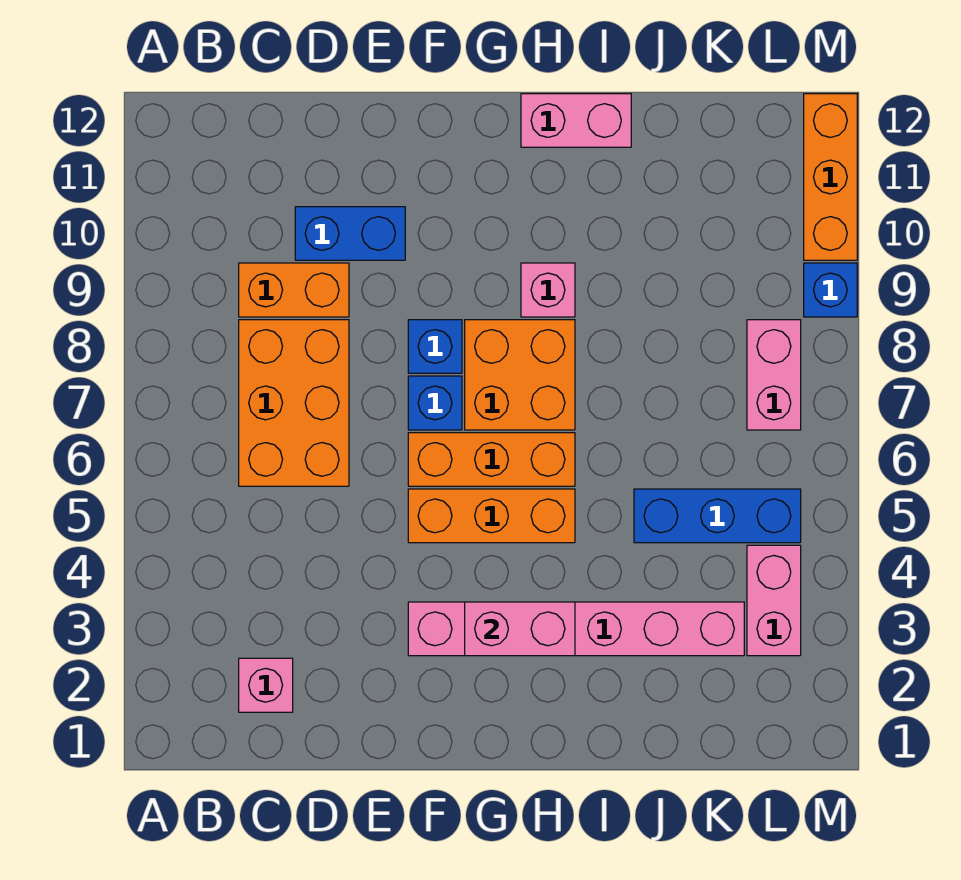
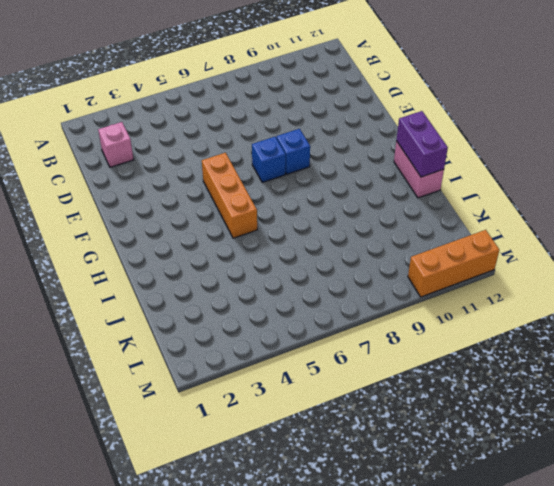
purple brick H12:I12 level 2 -> none
none -> orange brick C6:D8 level 1
none -> orange brick C9:D9 level 1
none -> blue brick D10:E10 level 1

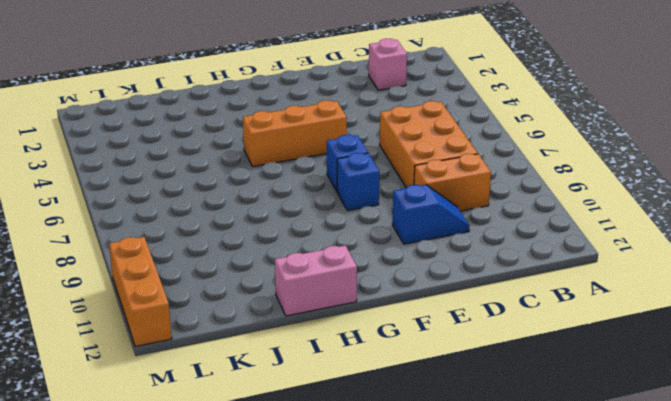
blue slope D10:E10 level 1 top E -> blue brick D10:E10 level 1
none -> pink brick F3:K3 level 1
none -> orange brick F6:H6 level 1
none -> orange brick G7:H8 level 1

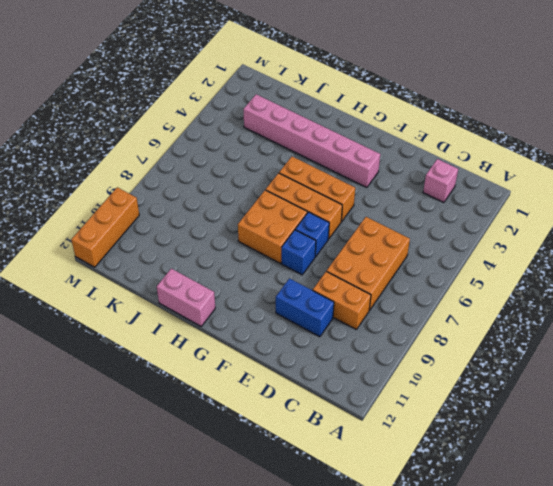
none -> pink brick H9 level 1
none -> blue brick J5:L5 level 1
none -> pink brick L3:L4 level 1

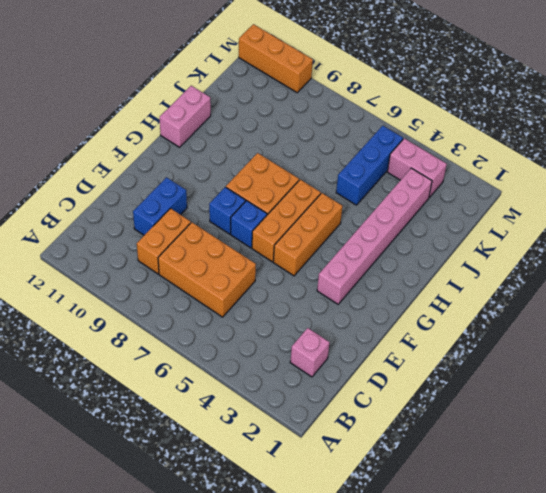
none -> pink brick H9 level 1
none -> pink brick L7:L8 level 1
none -> blue brick M9 level 1

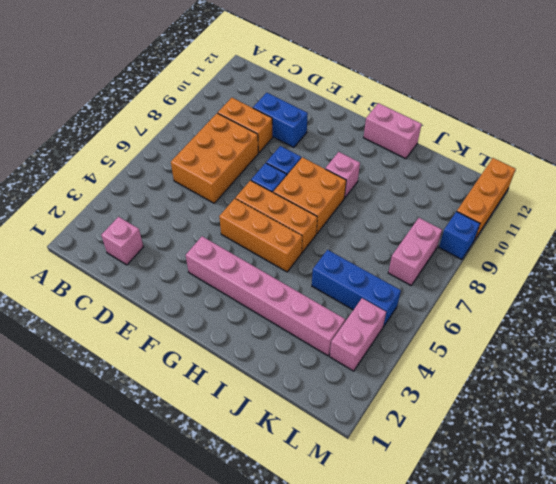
none -> pink brick G3:H3 level 2

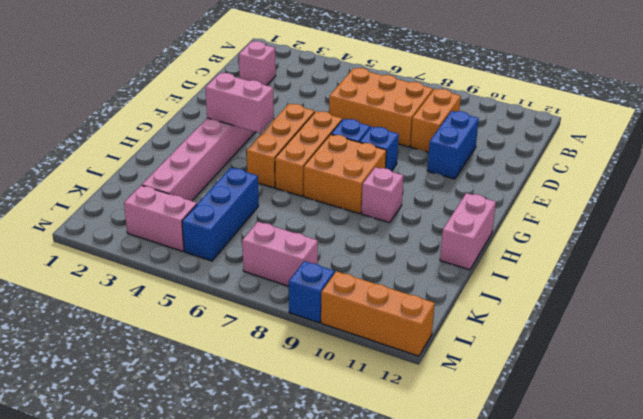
pink brick G3:G4 level 2 -> pink brick G3:H3 level 2

